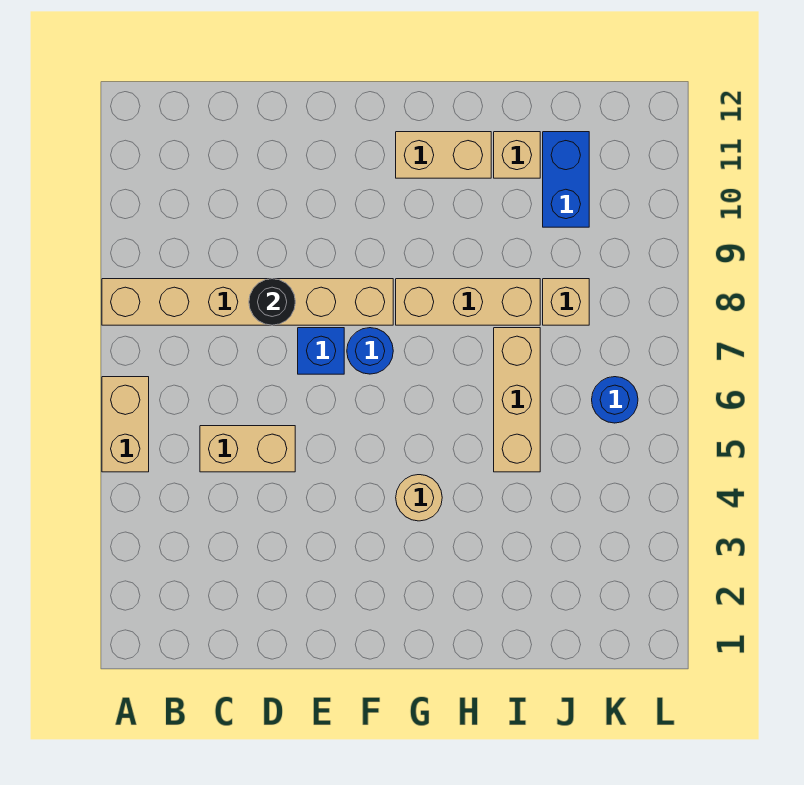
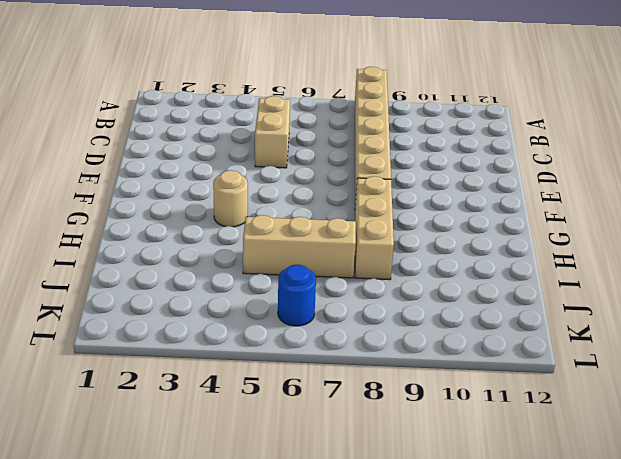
none -> tan brick A5:A6 level 1
none -> blue brick E7 level 1
none -> blue round brick F7 level 1

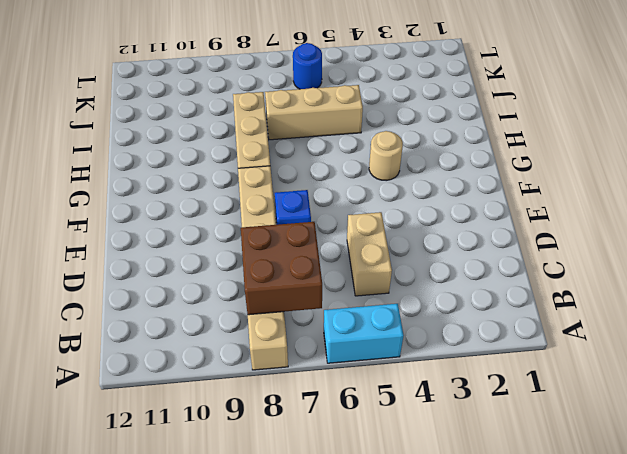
cyan brick A5:A6 level 1 -> tan brick A5:A6 level 1
brown brick B7:C8 level 2 -> none
none -> blue round brick F7 level 1
none -> tan brick G11:H11 level 1
none -> tan brick I11 level 1

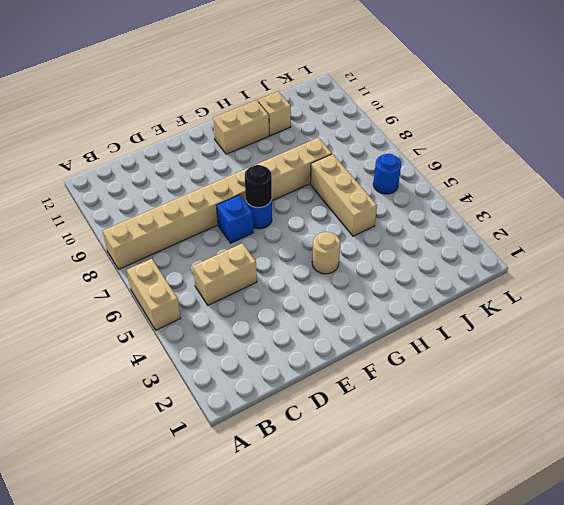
black round brick F7 level 2 -> black round brick D8 level 2
none -> tan brick J8 level 1
none -> blue brick J10:J11 level 1

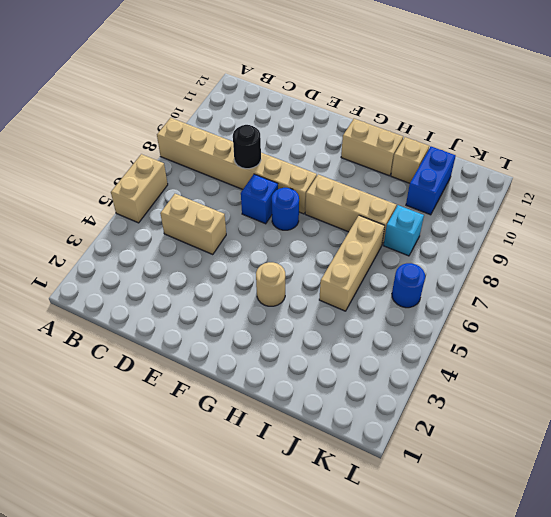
cyan brick J8 level 1 -> tan brick J8 level 1

